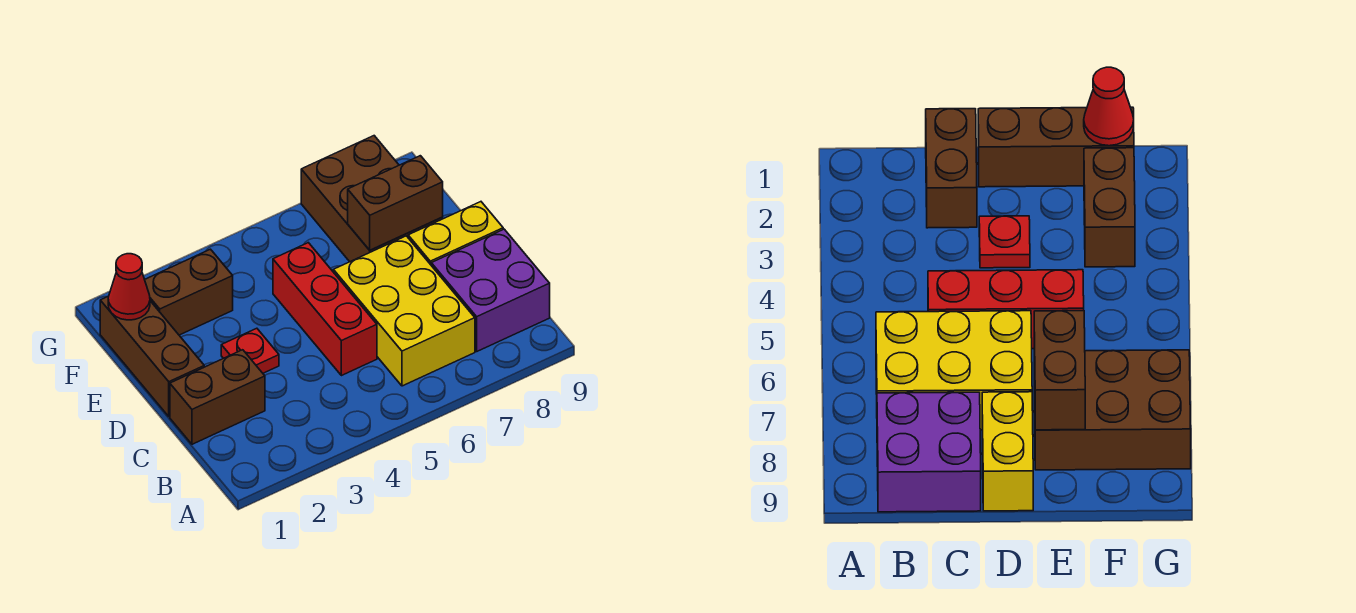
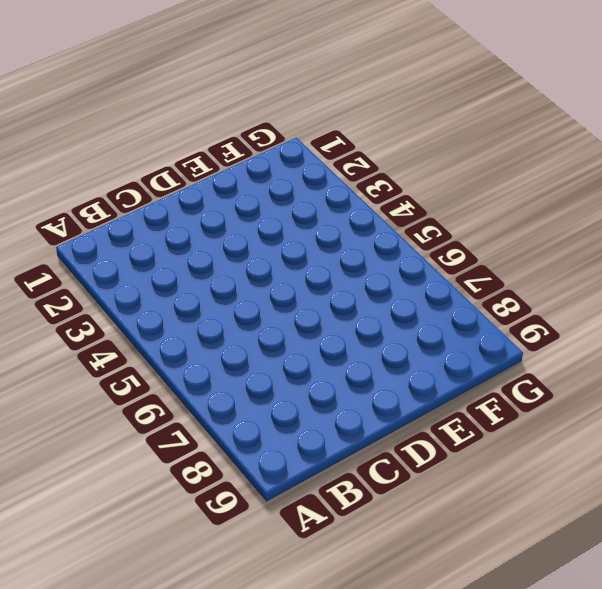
none -> yellow brick B6:D7 level 1
none -> purple brick B8:C9 level 1

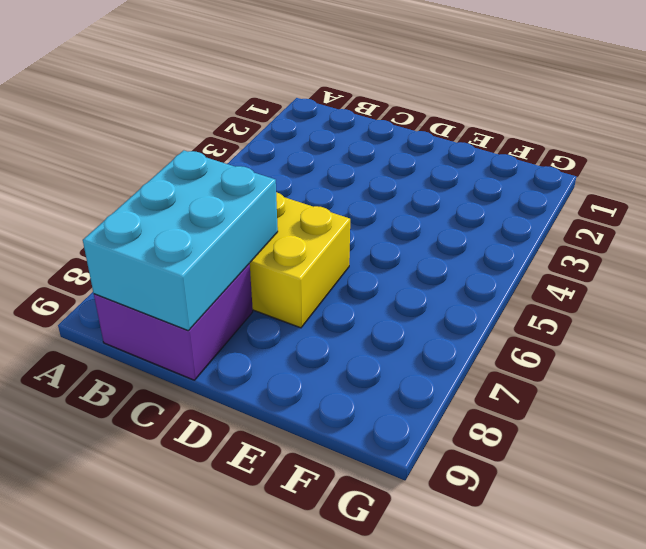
cyan brick B7:C9 level 2 -> none
none -> brown brick C1:C2 level 1
none -> red brick C5:E5 level 1

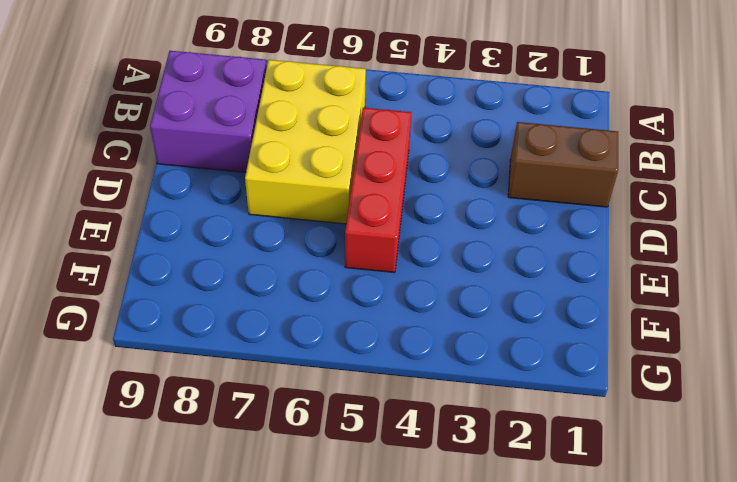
none -> brown brick D1:F1 level 1
none -> red plate D3 level 1

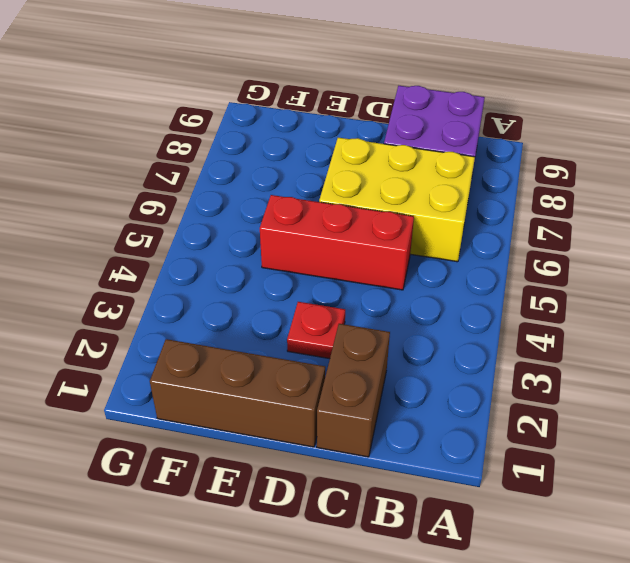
none -> yellow brick D8:D9 level 1
none -> brown brick E7:G8 level 1

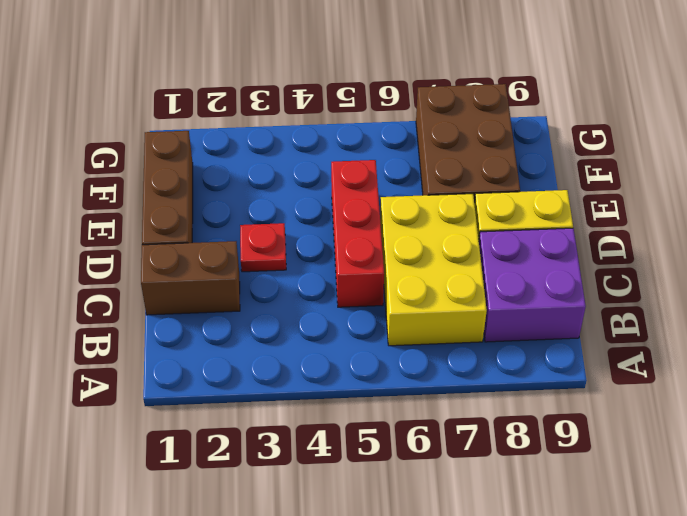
none -> brown brick F2:F3 level 1
none -> brown brick E7:E8 level 2

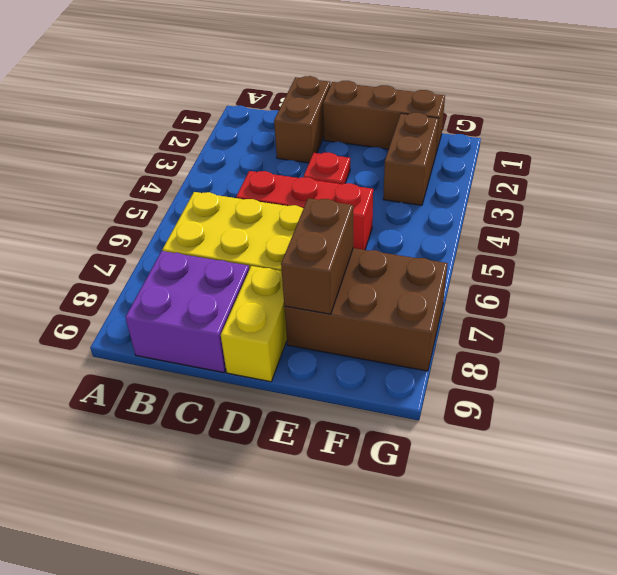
none -> red cone F1 level 2

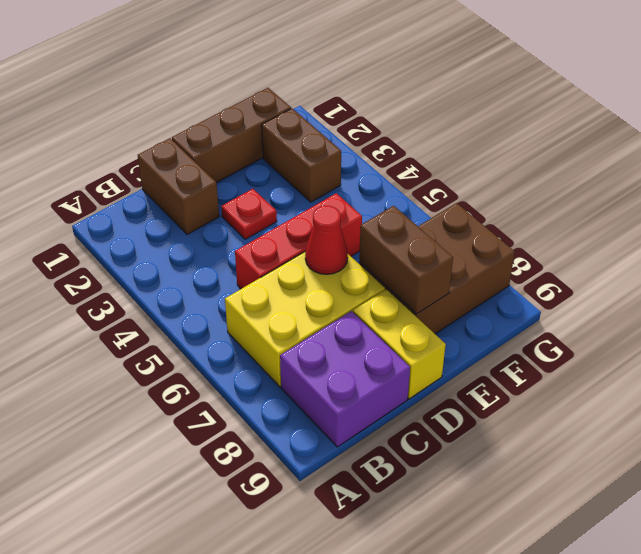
red cone D6 level 2 -> red cone F1 level 2

